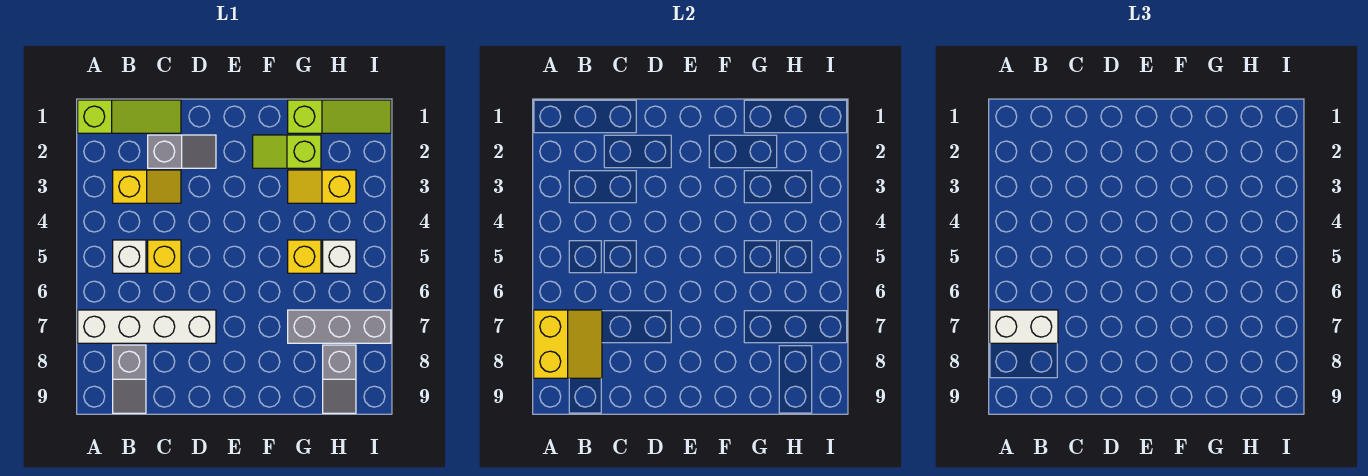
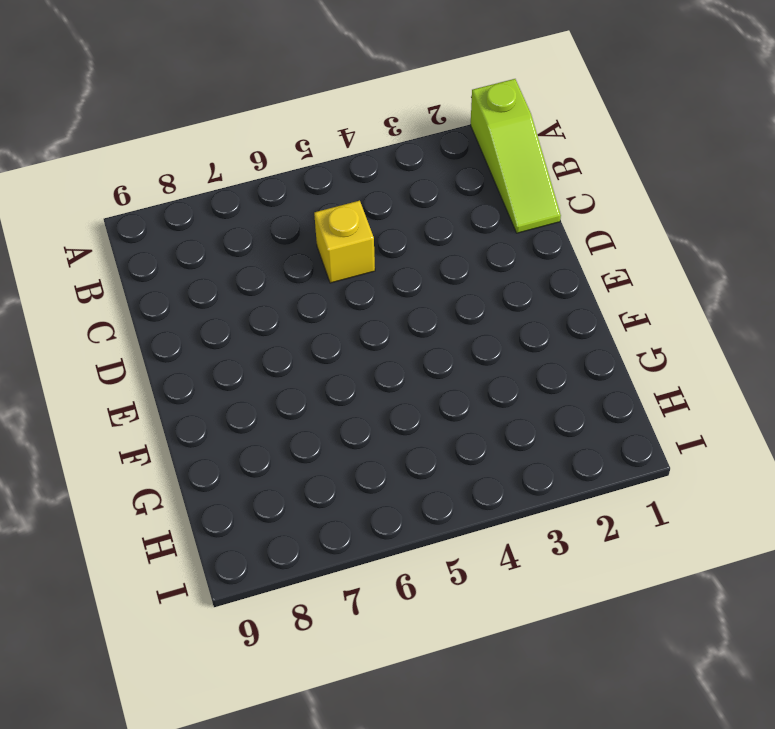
none -> white brick A7:D7 level 1
none -> yellow slope B3:C3 level 1 top B
none -> white brick B5 level 1

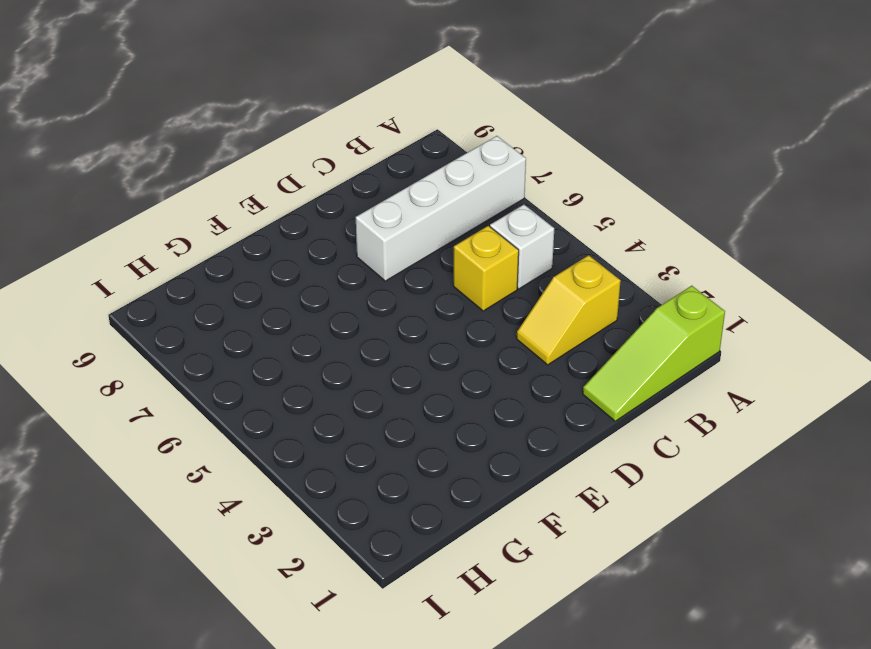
none -> grey slope B8:B9 level 1 top 8
none -> grey slope C2:D2 level 1 top C
none -> lime slope F2:G2 level 1 top G

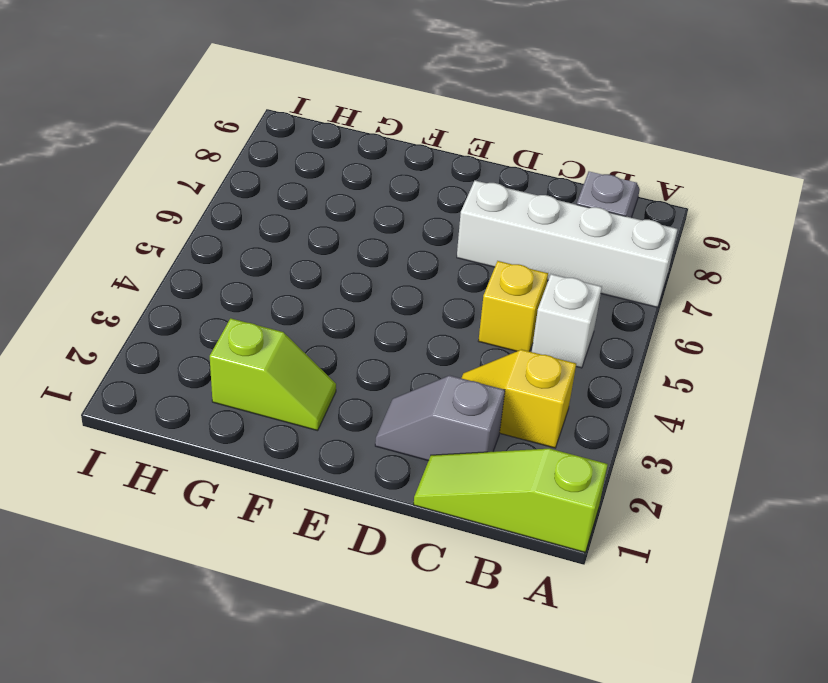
none -> lime slope G1:I1 level 1 top G
none -> yellow slope G3:H3 level 1 top H
none -> yellow brick G5 level 1

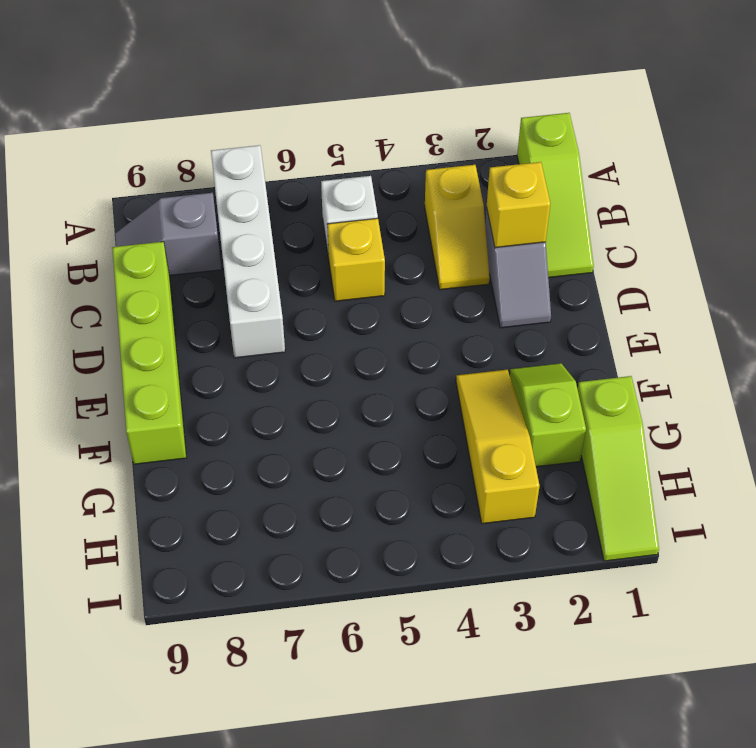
yellow brick C2 level 2 -> yellow brick G5 level 1
lime brick C9:F9 level 1 -> none
yellow slope F3:H3 level 1 top H -> yellow slope G3:H3 level 1 top H
none -> grey brick G7:I7 level 1
none -> white brick H5 level 1
none -> grey slope H8:H9 level 1 top 8

